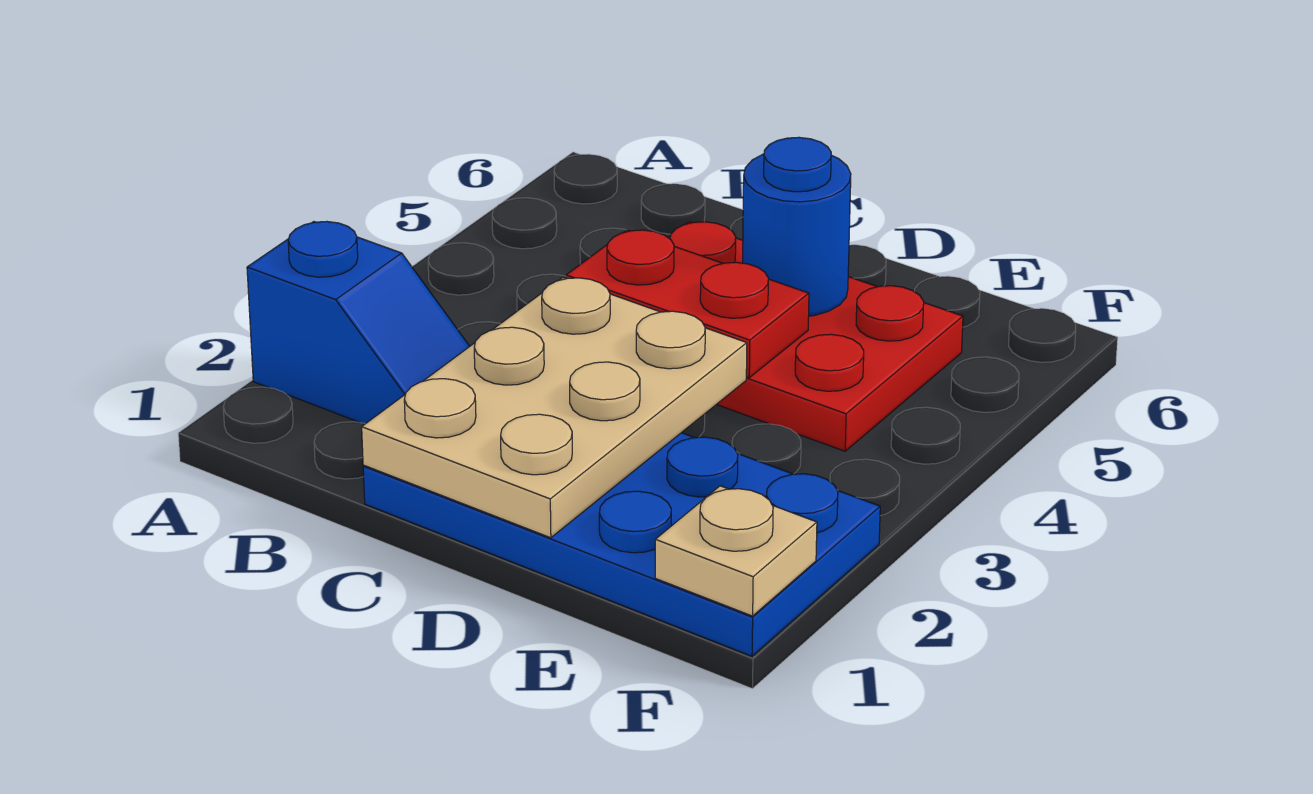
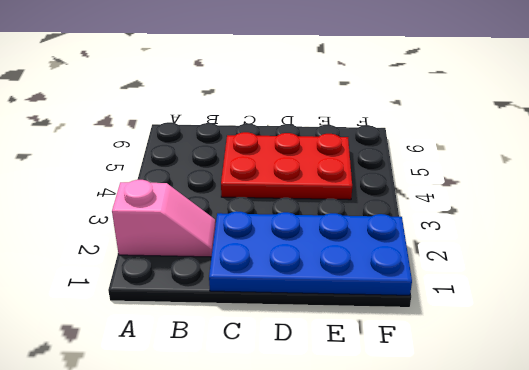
pink slope A2:B2 level 1 top A -> blue slope A2:B2 level 1 top A
none -> tan plate C1:D3 level 2
none -> red plate C4:D4 level 2

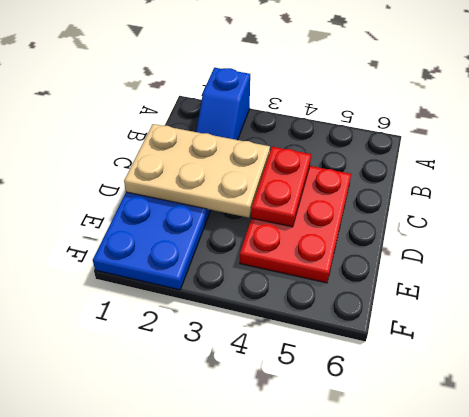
none -> blue round brick D5 level 2
none -> tan plate F1 level 2

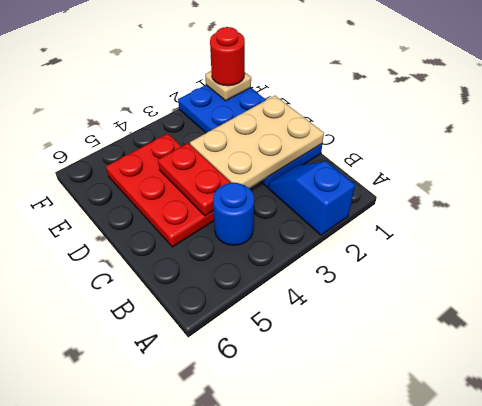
blue round brick B4 level 1 -> blue round brick D5 level 2
red round brick F1 level 3 -> none

